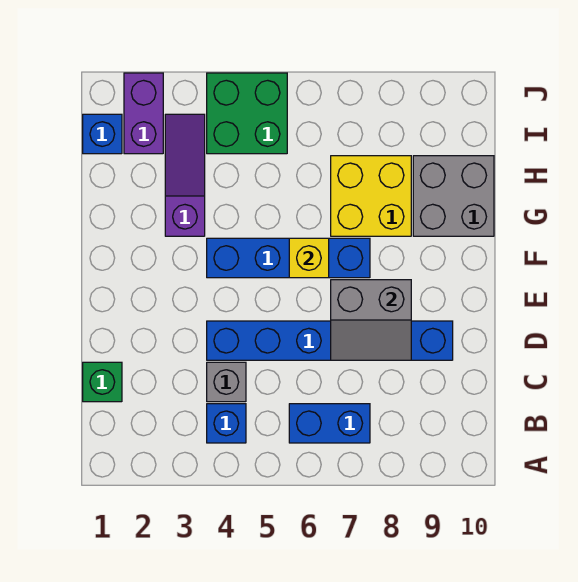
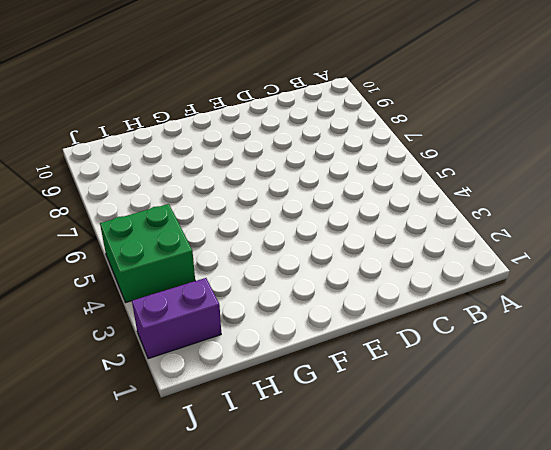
none -> blue brick B4 level 1
none -> blue brick B6:B7 level 1
none -> green brick C1 level 1

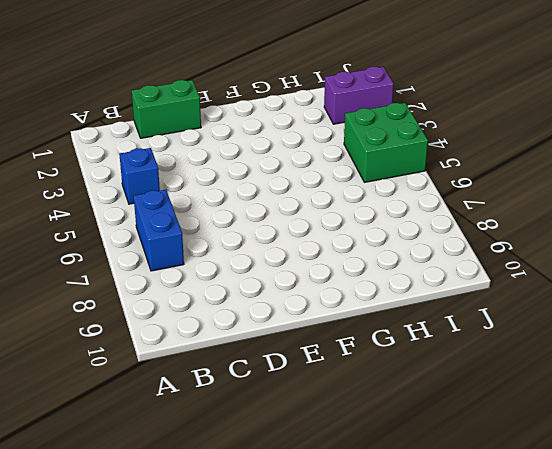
green brick C1:D1 level 1 -> green brick C1 level 1
none -> grey brick C4 level 1
none -> blue brick D4:D9 level 1
none -> blue brick F4:F7 level 1

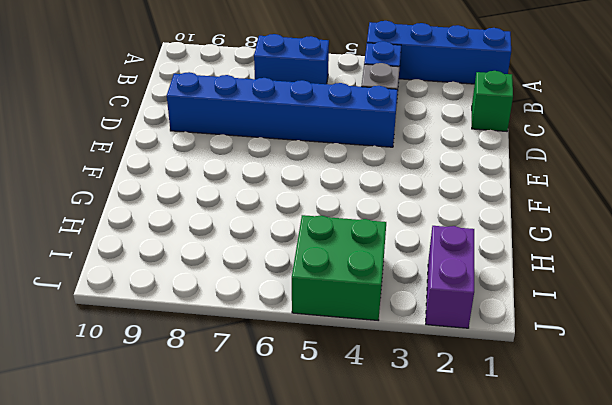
blue brick A1:A4 level 1 -> blue brick F4:F7 level 1
none -> purple slope G3:I3 level 1 top G
none -> yellow brick G7:H8 level 1
none -> grey brick G9:H10 level 1

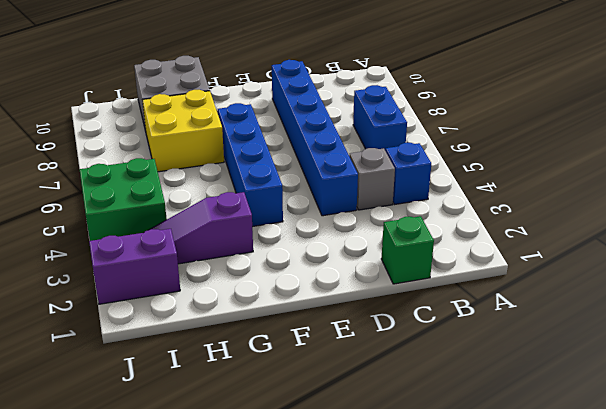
none -> blue brick I1 level 1
none -> grey slope D7:E8 level 2 top E
none -> yellow brick F6 level 2

